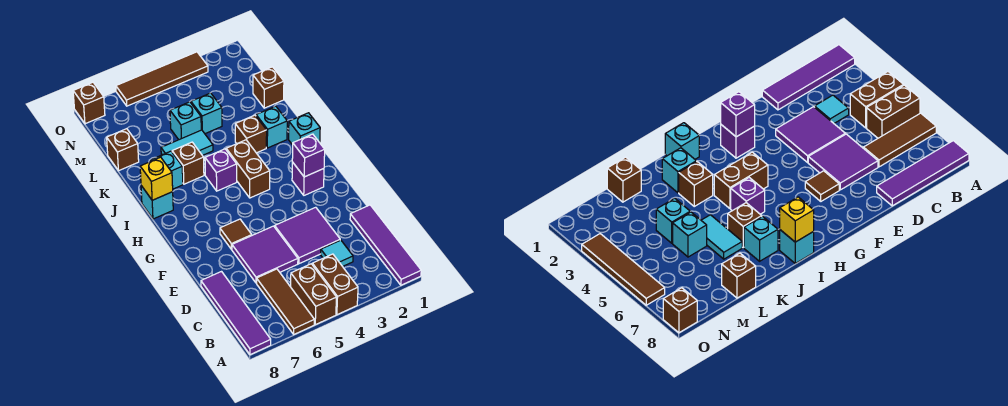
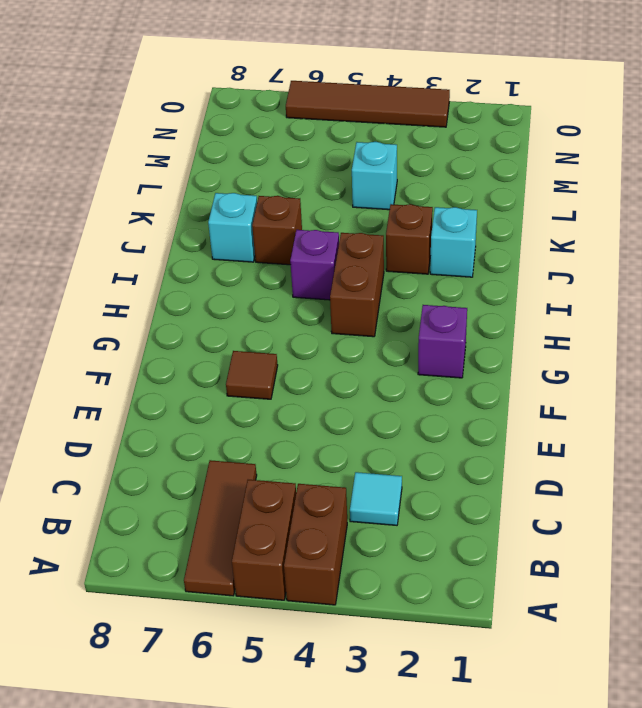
none -> purple tile A1:D1 level 1
none -> purple tile A8:D8 level 1
none -> purple tile D3:E4 level 1

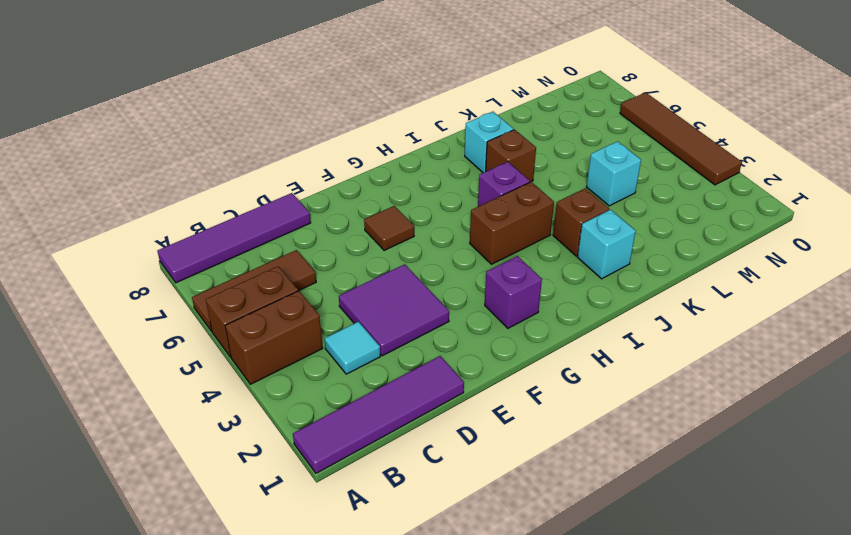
none -> purple tile D5:E6 level 1
none -> cyan brick I1 level 1
none -> cyan brick I8 level 1

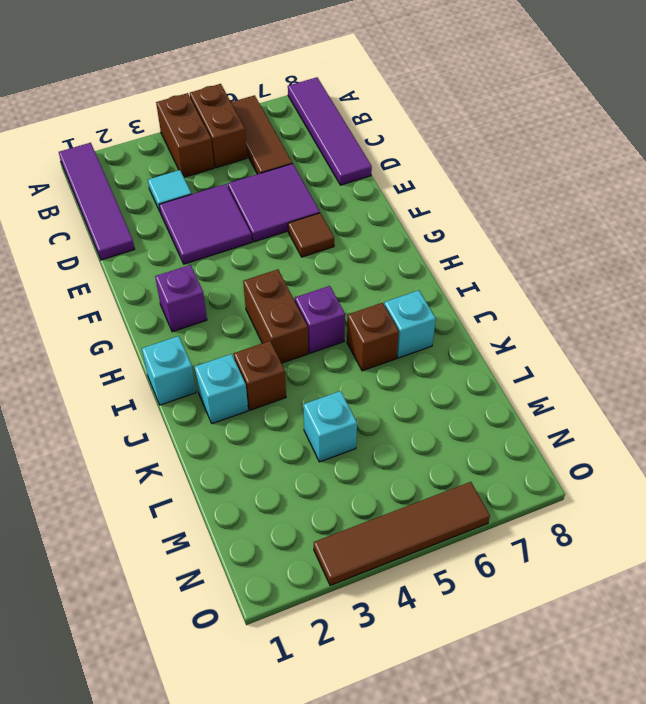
none -> cyan brick I8 level 1
none -> cyan tile K5:K6 level 1
none -> brown brick L1 level 1

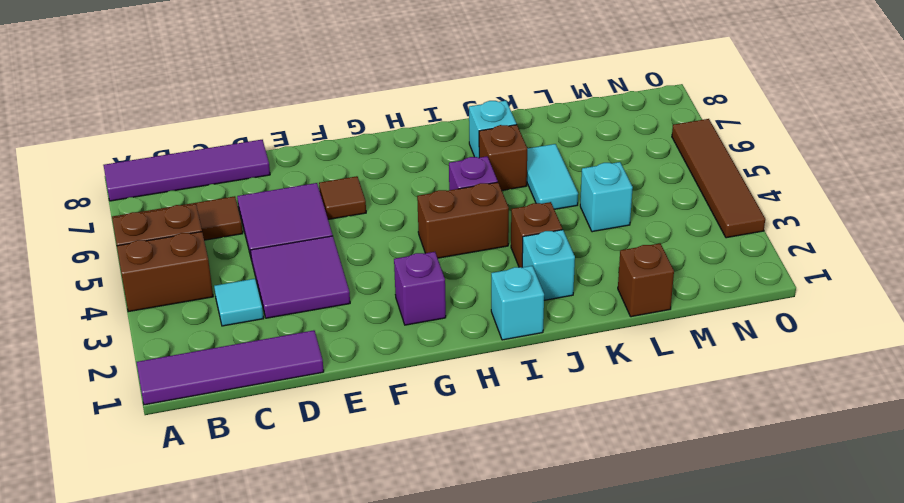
none -> cyan brick I8 level 1
none -> cyan brick L5 level 1
none -> brown brick L8 level 1

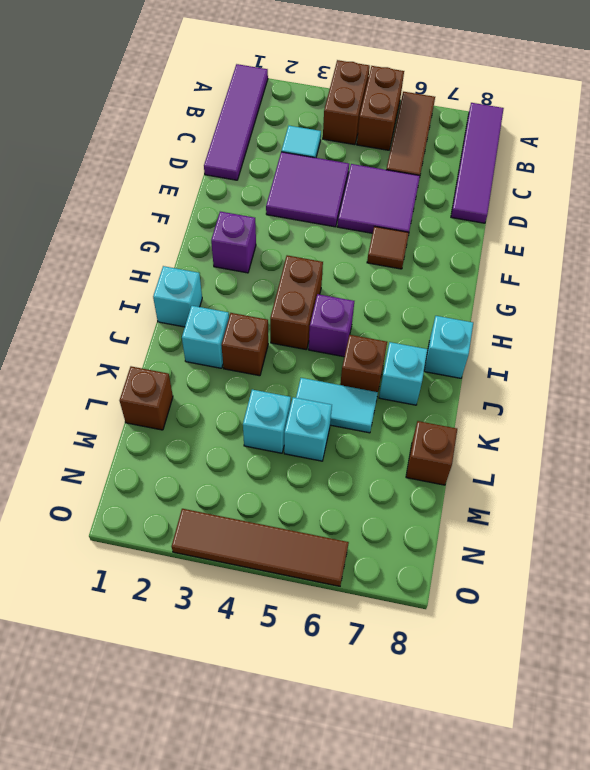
none -> brown brick O8 level 1
none -> purple brick G2 level 2
none -> yellow brick I8 level 2

